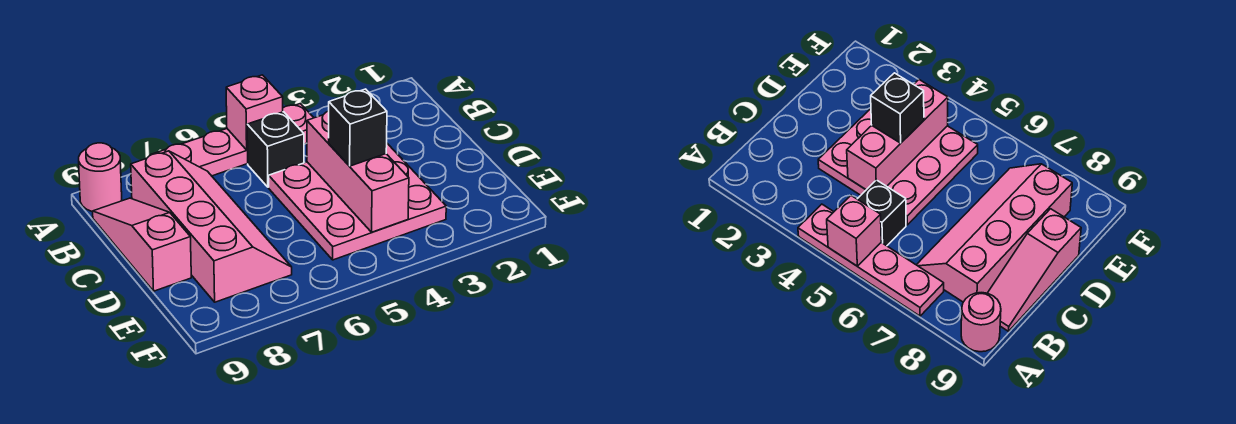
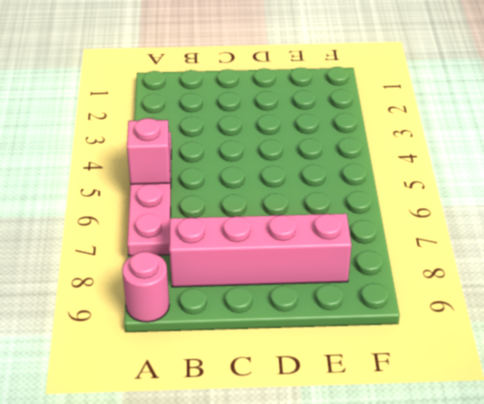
none -> black brick B5 level 1
none -> pink slope B9:D9 level 1 top D

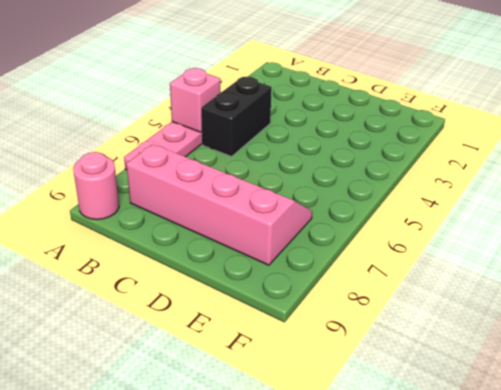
black brick B4:B5 level 1 -> black brick B5 level 1
none -> pink slope B9:D9 level 1 top D
none -> pink plate C3:E5 level 1

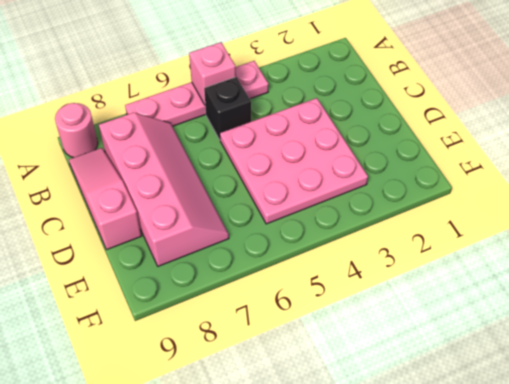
none -> pink brick C4:E4 level 2
none -> black brick D4 level 3

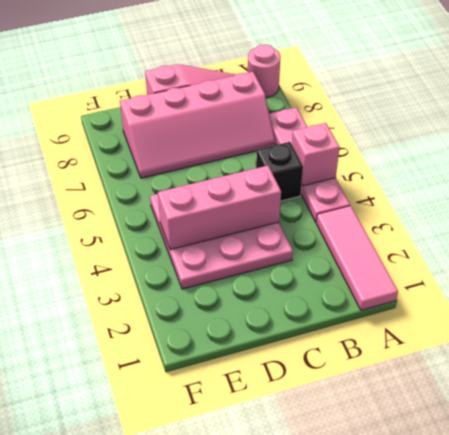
pink tile A1:A3 level 1 -> none
none -> black brick D4 level 3

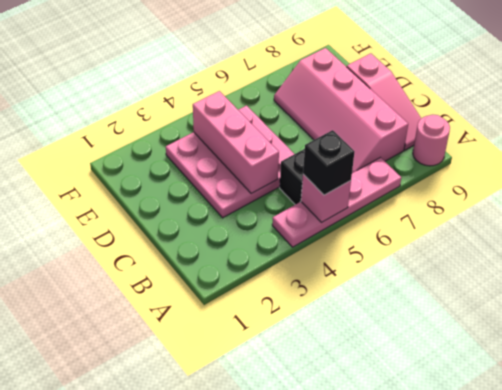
black brick A5 level 3 -> black brick D4 level 3

